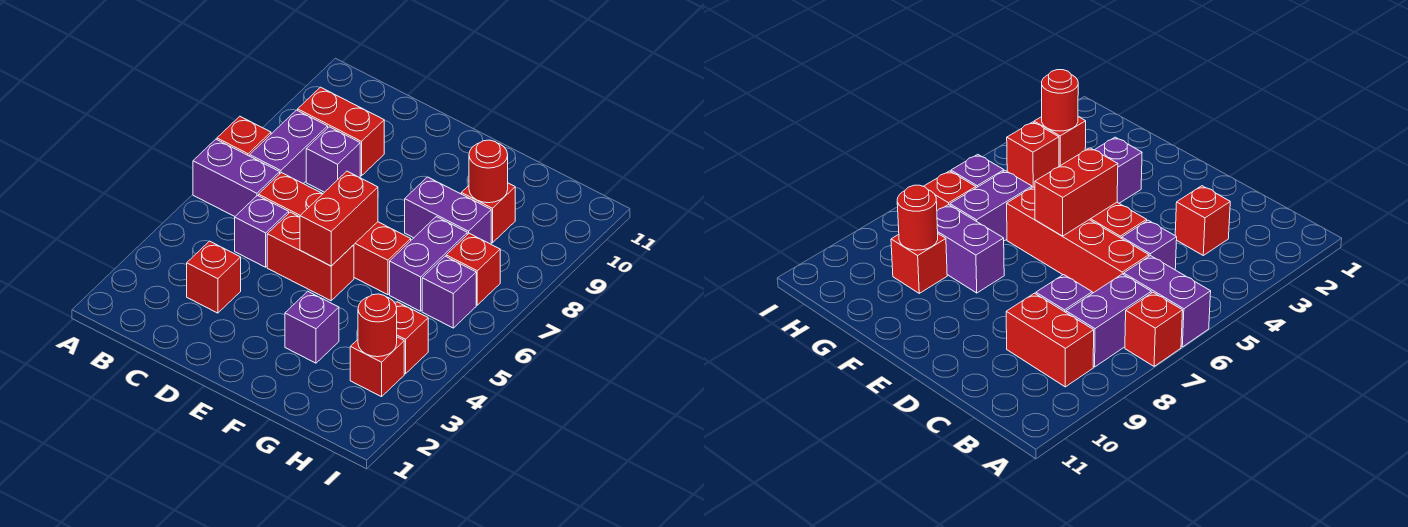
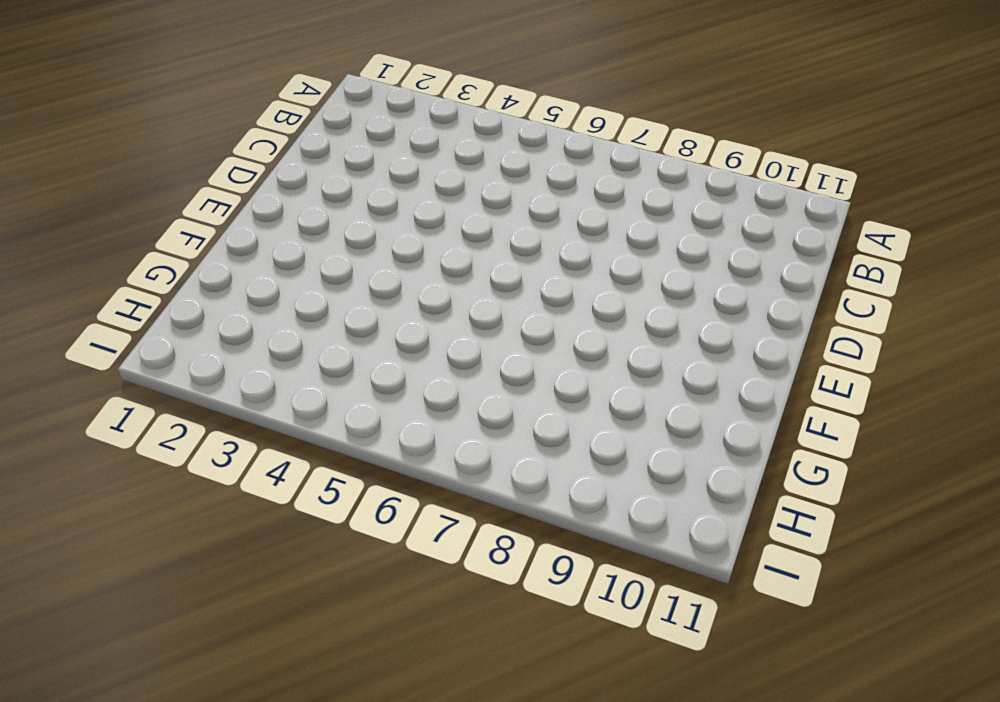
none -> purple brick A6:B6 level 1
none -> red brick A7 level 1
none -> purple brick B7:B8 level 1

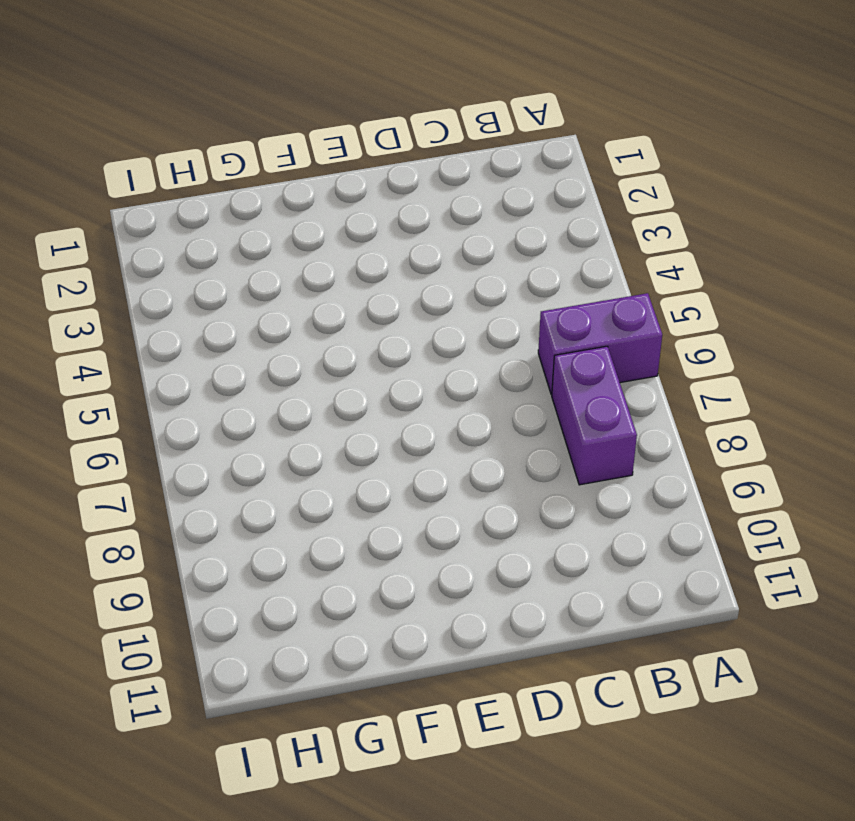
none -> red brick A7 level 1
none -> red brick B9:C9 level 1
none -> red brick C3 level 1

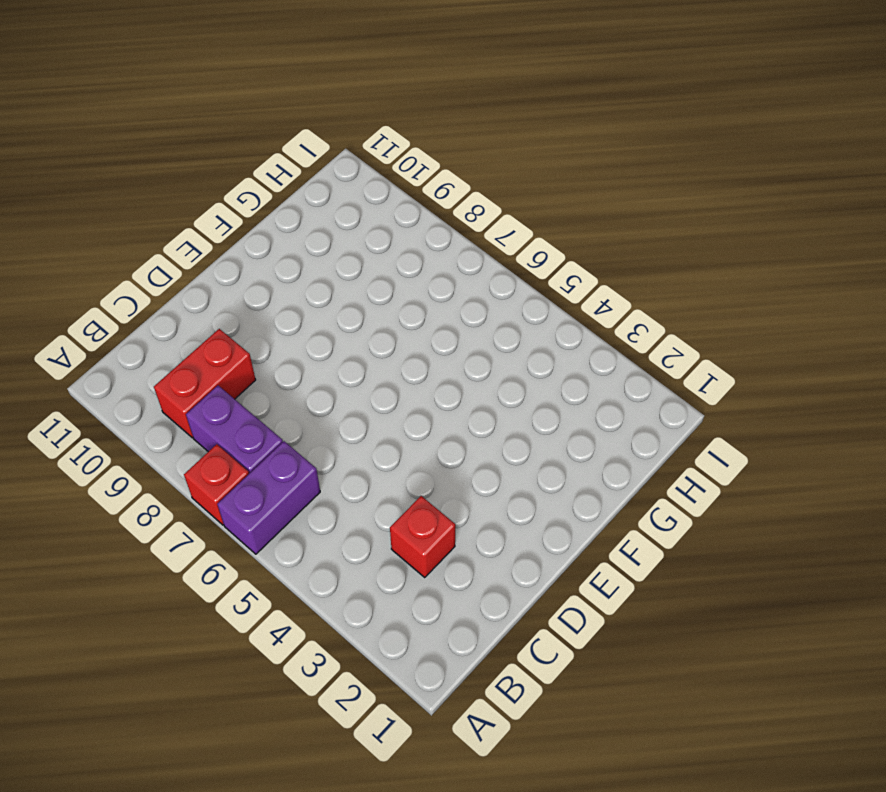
none -> purple brick C5 level 1
none -> red brick C6:F6 level 1
none -> purple brick C8 level 1

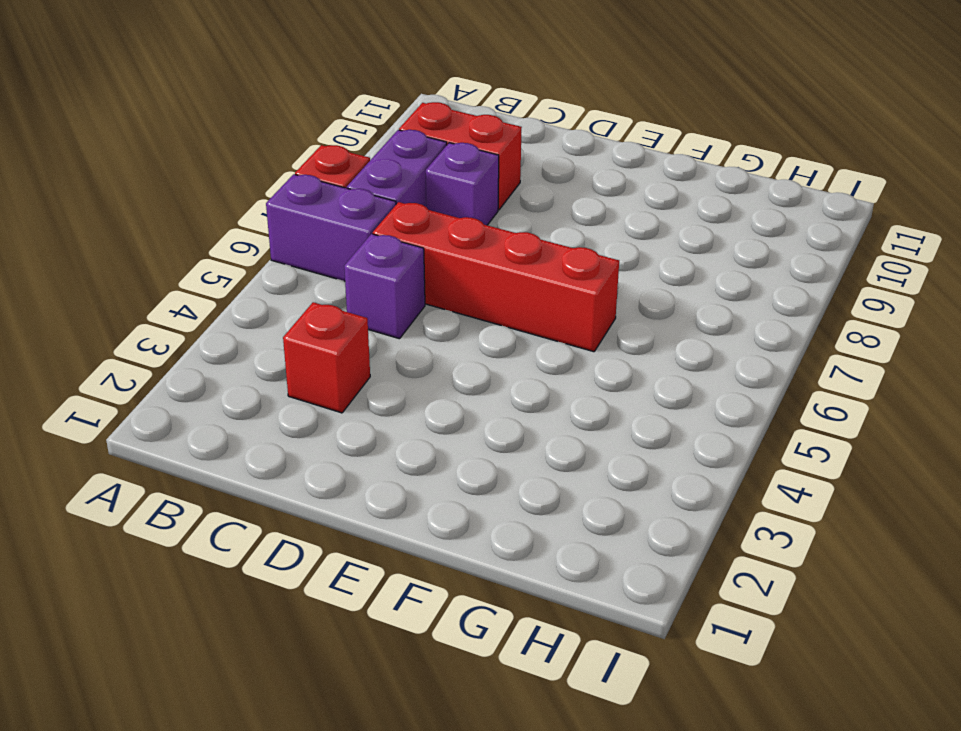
none -> red brick D5:E5 level 1
none -> purple brick F3 level 1
none -> purple brick F8:G8 level 1

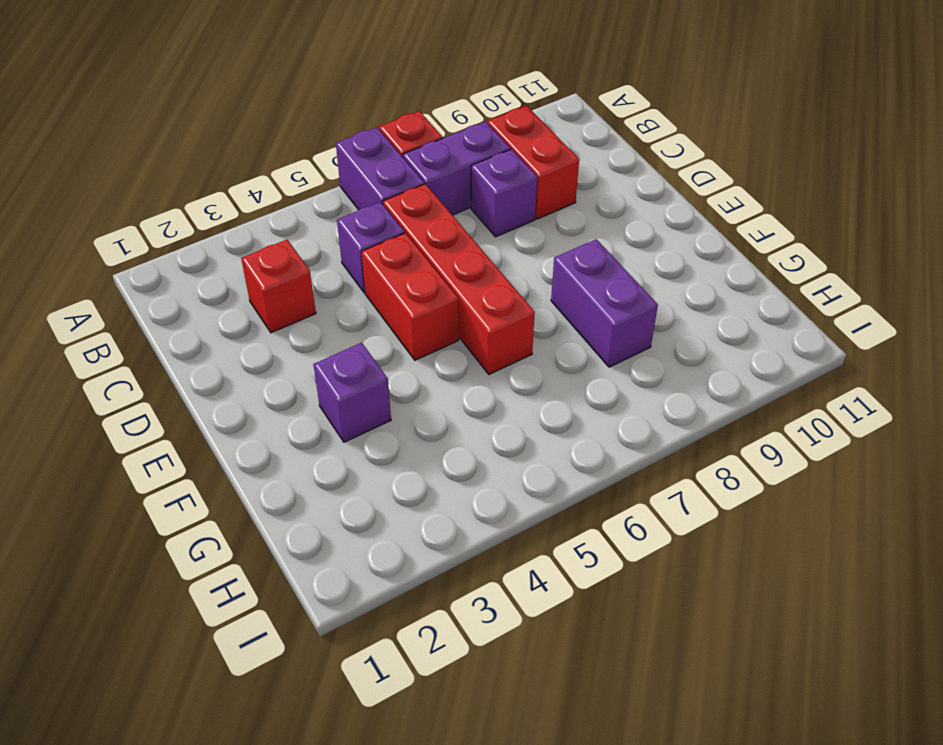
none -> purple brick G6:G7 level 1
none -> red brick G9 level 1
none -> red brick H3 level 1

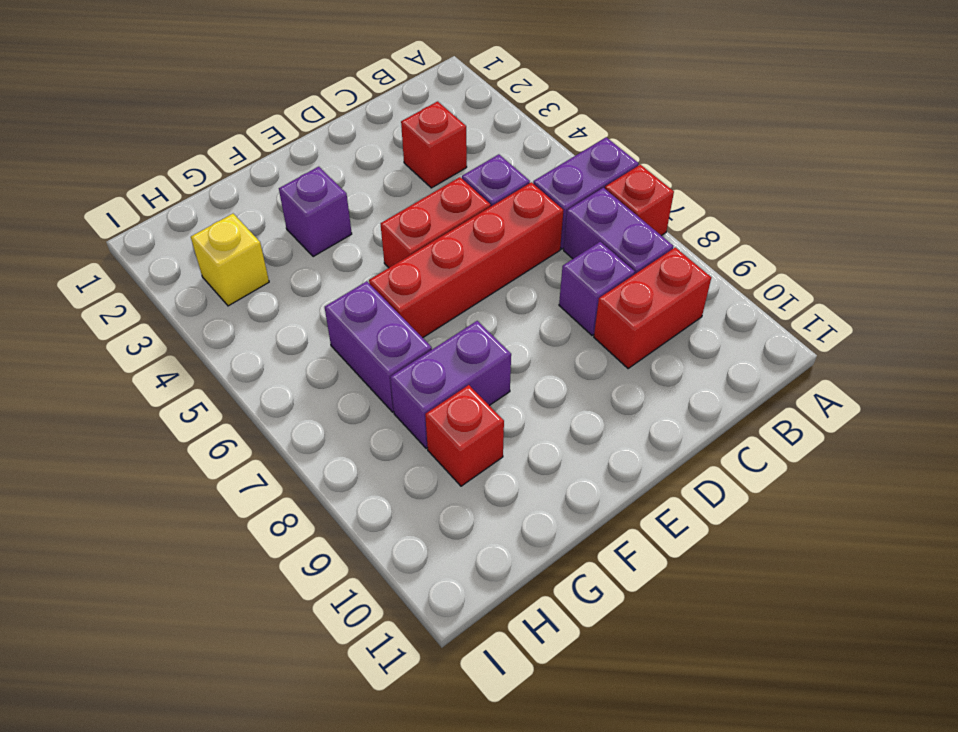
yellow brick H3 level 1 -> red brick H3 level 1
none -> red brick H4 level 1
none -> purple brick H6 level 1
none -> red brick H7 level 1

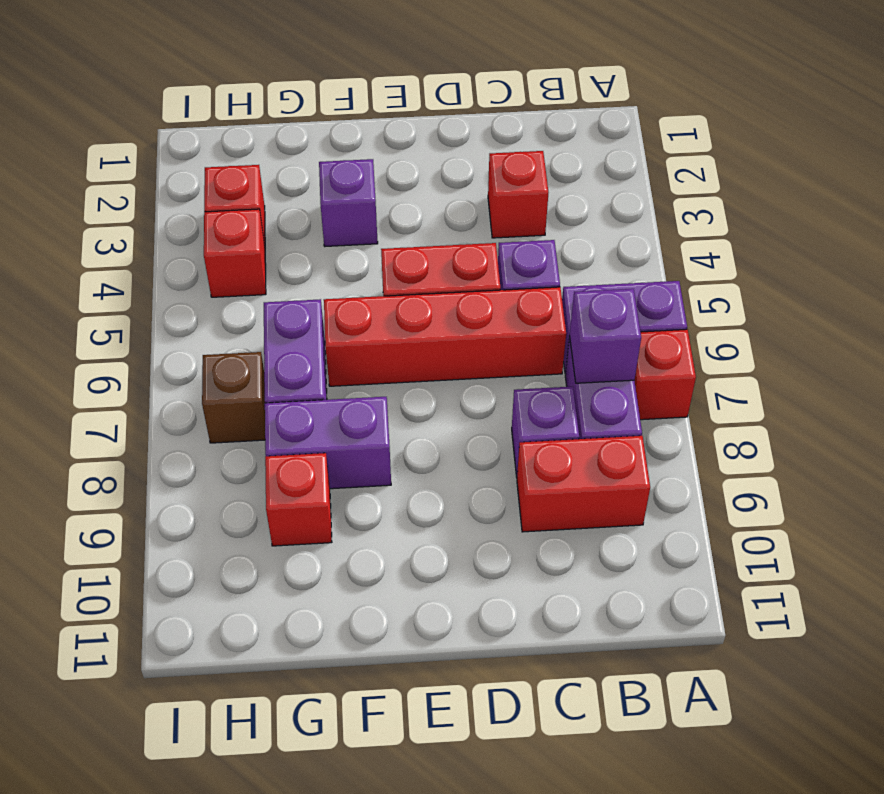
purple brick B7 level 2 -> purple brick H6 level 1
brown brick H7 level 1 -> red brick H7 level 1
none -> red brick E5:E6 level 2
none -> red round brick G9 level 2
none -> red round brick H3 level 2

